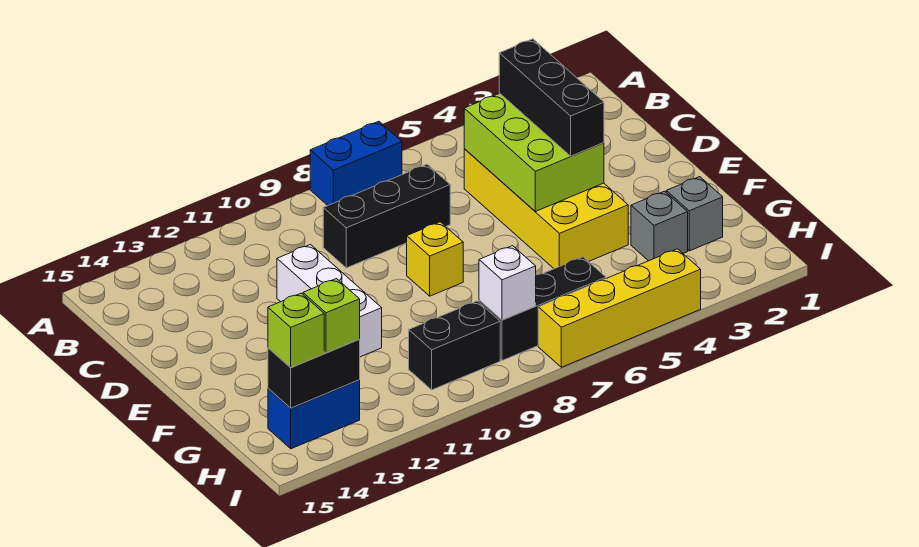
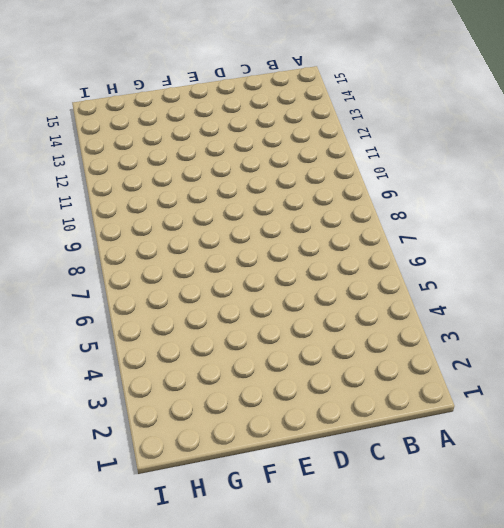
none -> blue brick A7:A8 level 1
none -> yellow brick C4:F5 level 1
none -> black brick C7:C9 level 1

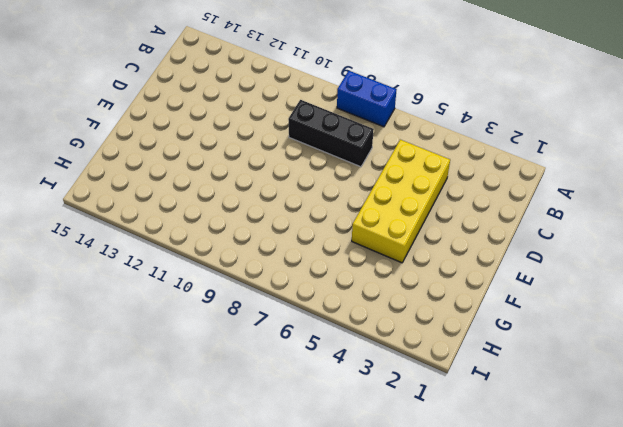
none -> white brick D11:F11 level 1
none -> yellow brick E8 level 1
none -> grey brick G2 level 1

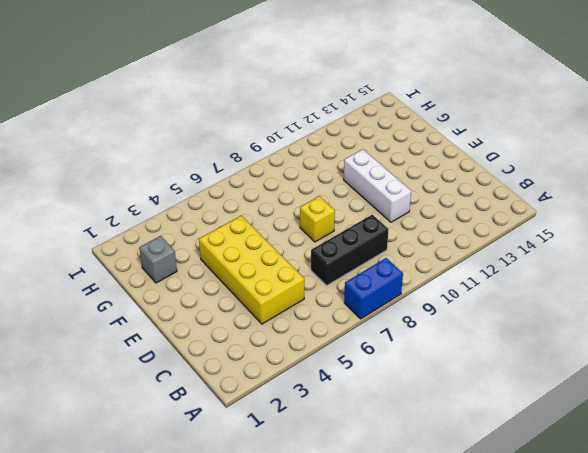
none -> grey brick G3 level 1
none -> black brick H6:H8 level 1
none -> black brick H9:H10 level 1

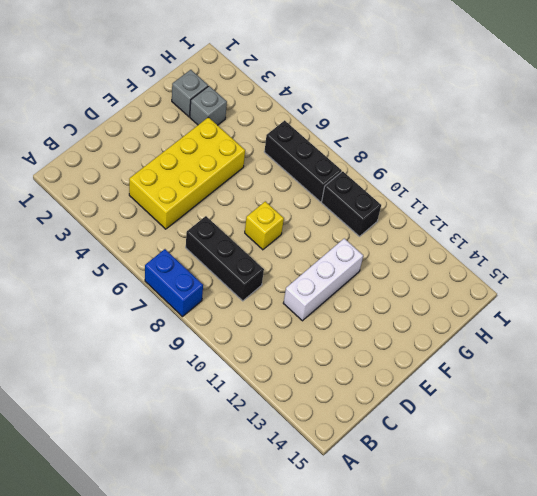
none -> blue brick H13:H14 level 1
none -> yellow brick I4:I7 level 1
none -> lime brick C4:E5 level 2

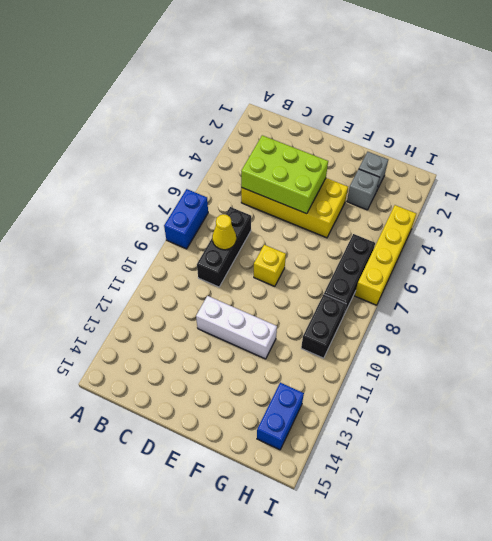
yellow cone C8 level 2 -> none
none -> white brick H8 level 2
none -> black brick H13:H14 level 2
none -> black brick C4:E4 level 3

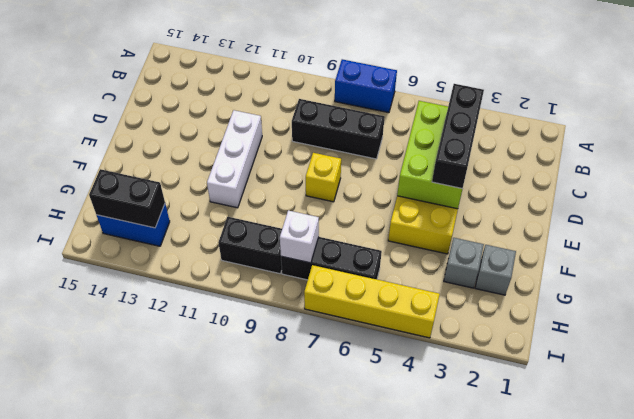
none -> lime brick H13 level 3
none -> lime brick H14 level 3

